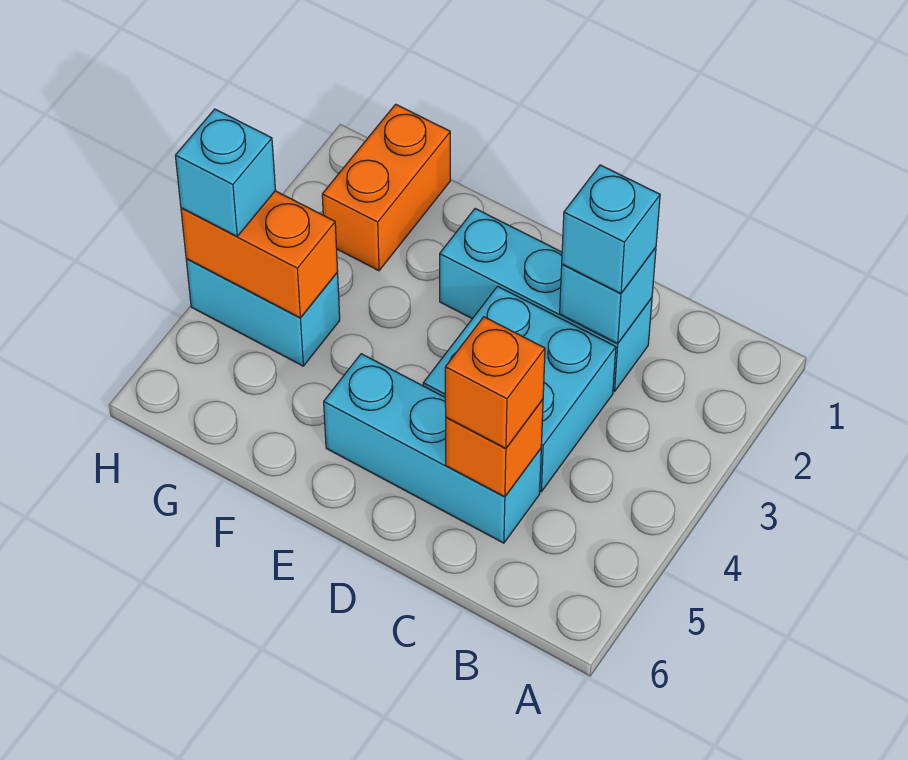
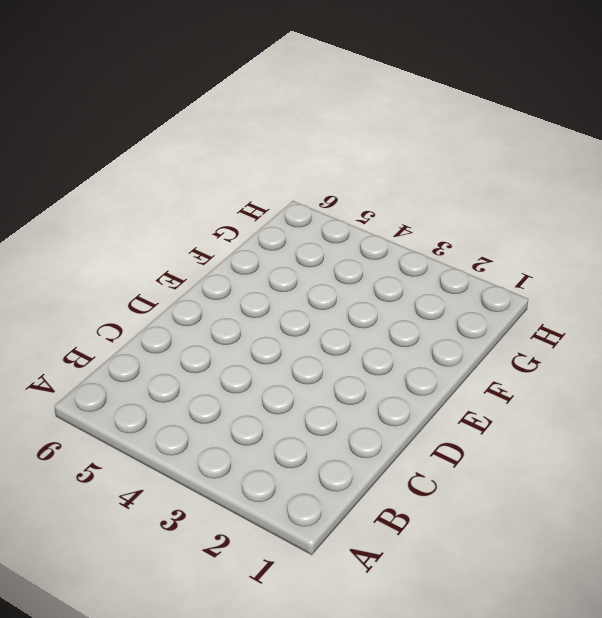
none -> cyan brick C2:E2 level 1
none -> cyan brick C3:D4 level 1

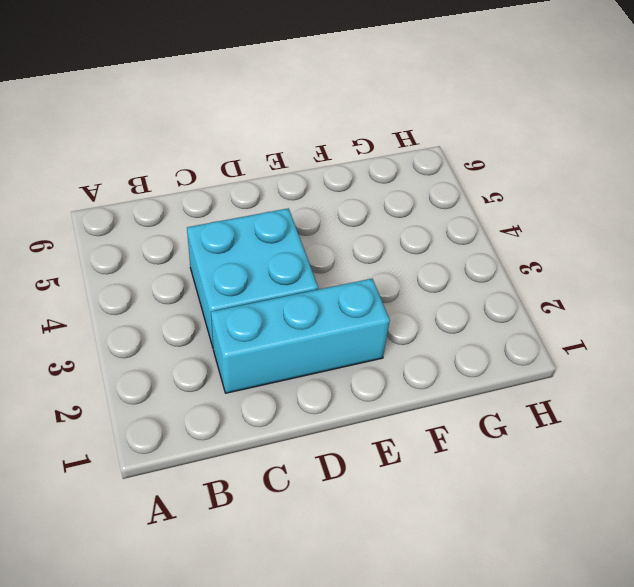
none -> cyan brick C5:E5 level 1
none -> orange brick G1:G2 level 1

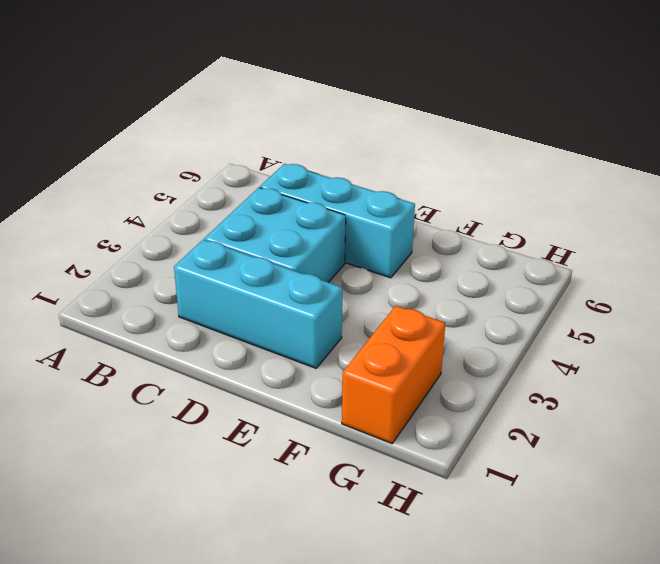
none -> cyan brick G4:H4 level 1
none -> cyan brick C2 level 2

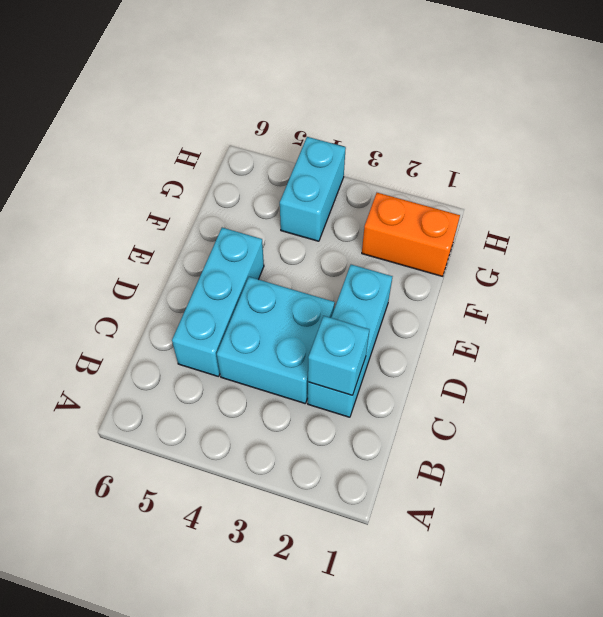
none -> orange brick C5 level 2
none -> orange brick G4:H4 level 2

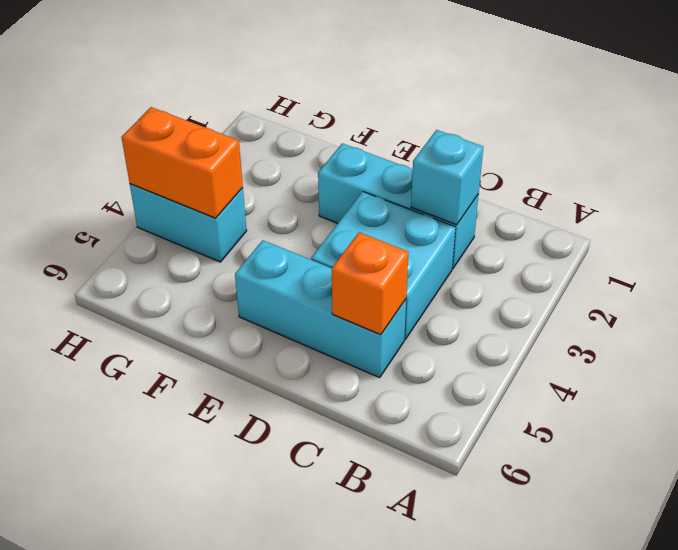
none -> orange brick G1:G2 level 1
none -> cyan brick C2 level 3

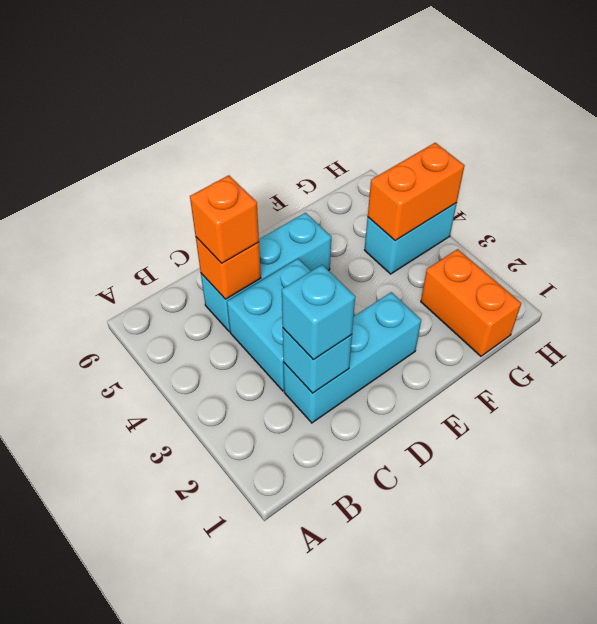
none -> cyan brick H4 level 3

